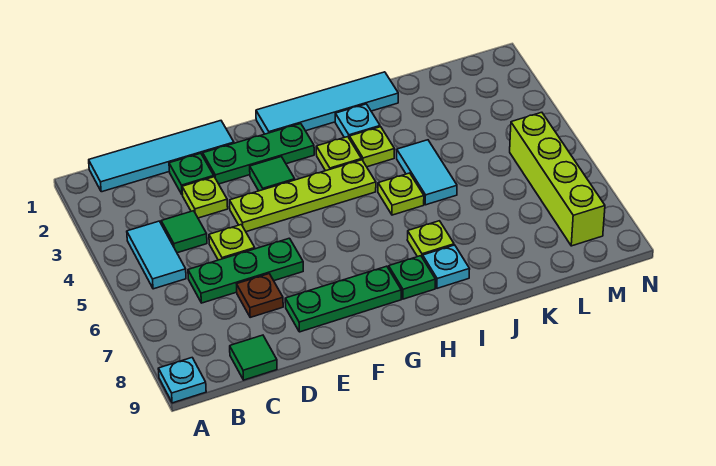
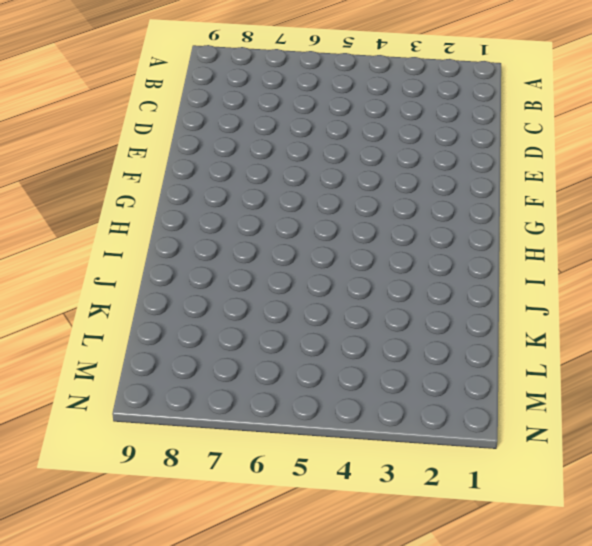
none -> cyan plate A9 level 1
none -> cyan tile B1:E1 level 1
none -> cyan tile B4:B5 level 1

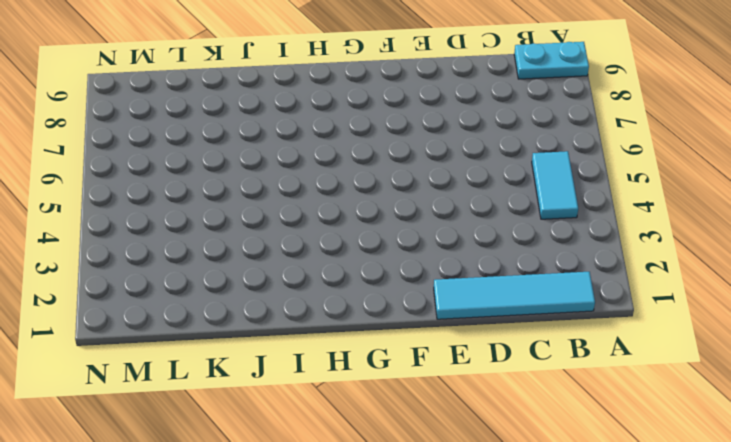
cyan plate A9:B9 level 1 -> cyan plate A9 level 1
none -> green tile C4 level 1
none -> green plate C6:E6 level 1
none -> green tile C9 level 1

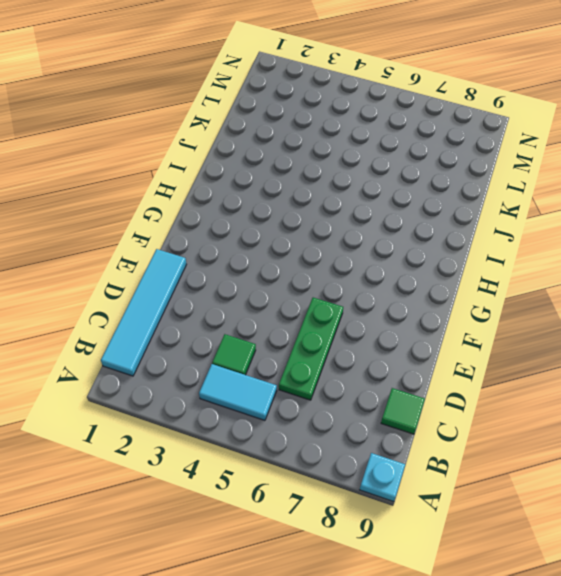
none -> green plate D2 level 1
none -> lime plate D3 level 1
none -> lime plate D5 level 1

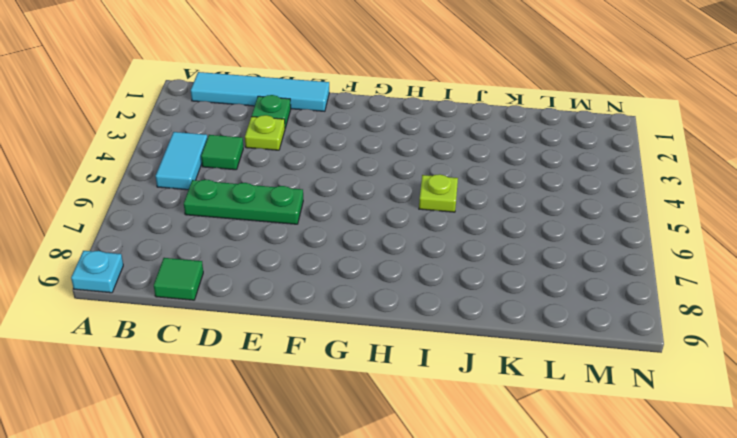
none -> lime plate D5 level 1
none -> brown plate D7 level 1
none -> green plate E2:G2 level 1

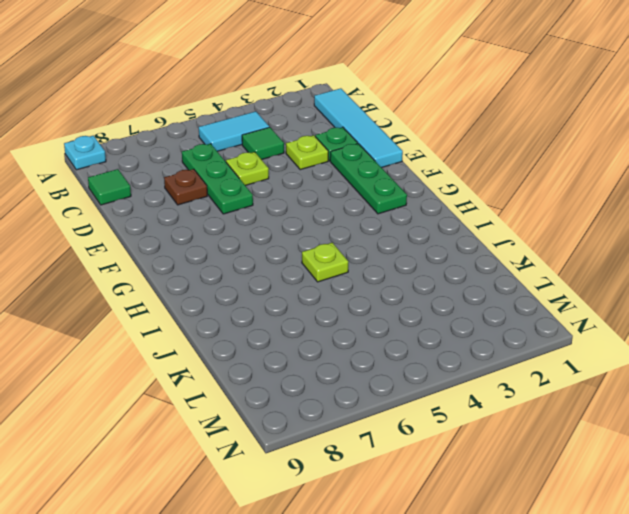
none -> lime plate E4:H4 level 1
none -> green plate E8:G8 level 1
none -> green tile F3 level 1

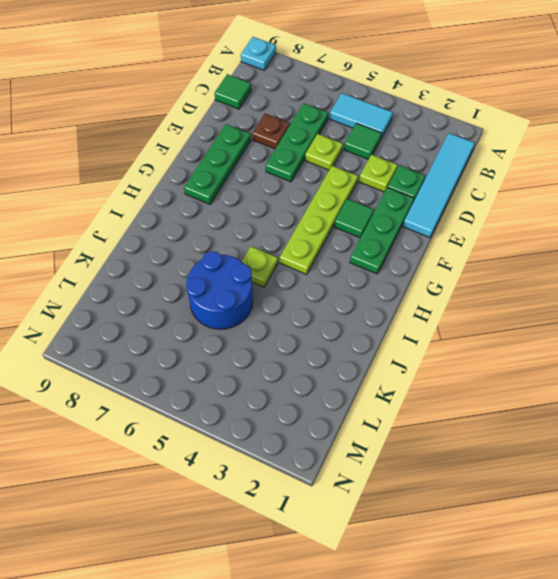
blue round brick J5:K6 level 1 -> cyan tile J4:J5 level 1
none -> cyan tile G1:J1 level 1
none -> lime plate H3 level 1
none -> green plate H8 level 1

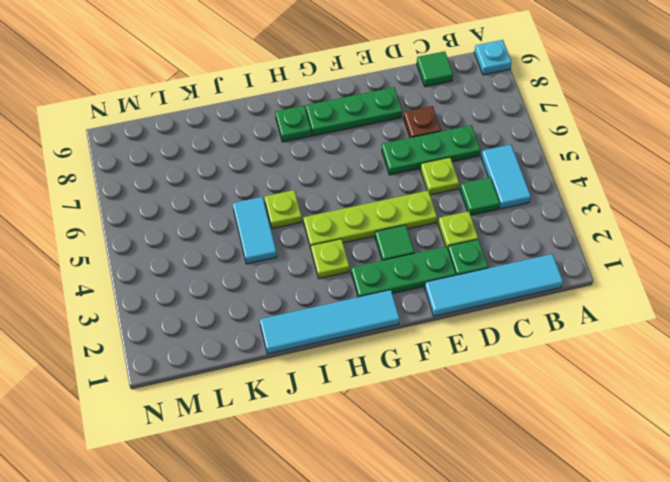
none -> cyan plate I2 level 1
none -> lime plate I3 level 1
none -> lime plate I7 level 1

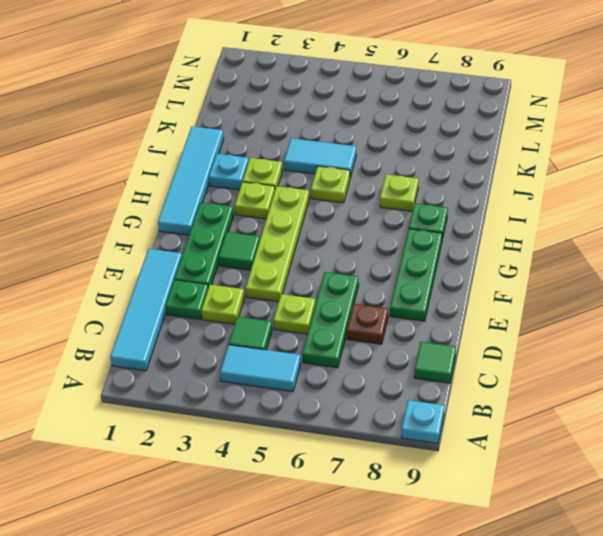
none -> cyan plate I8 level 1
none -> lime brick M5:M8 level 1

